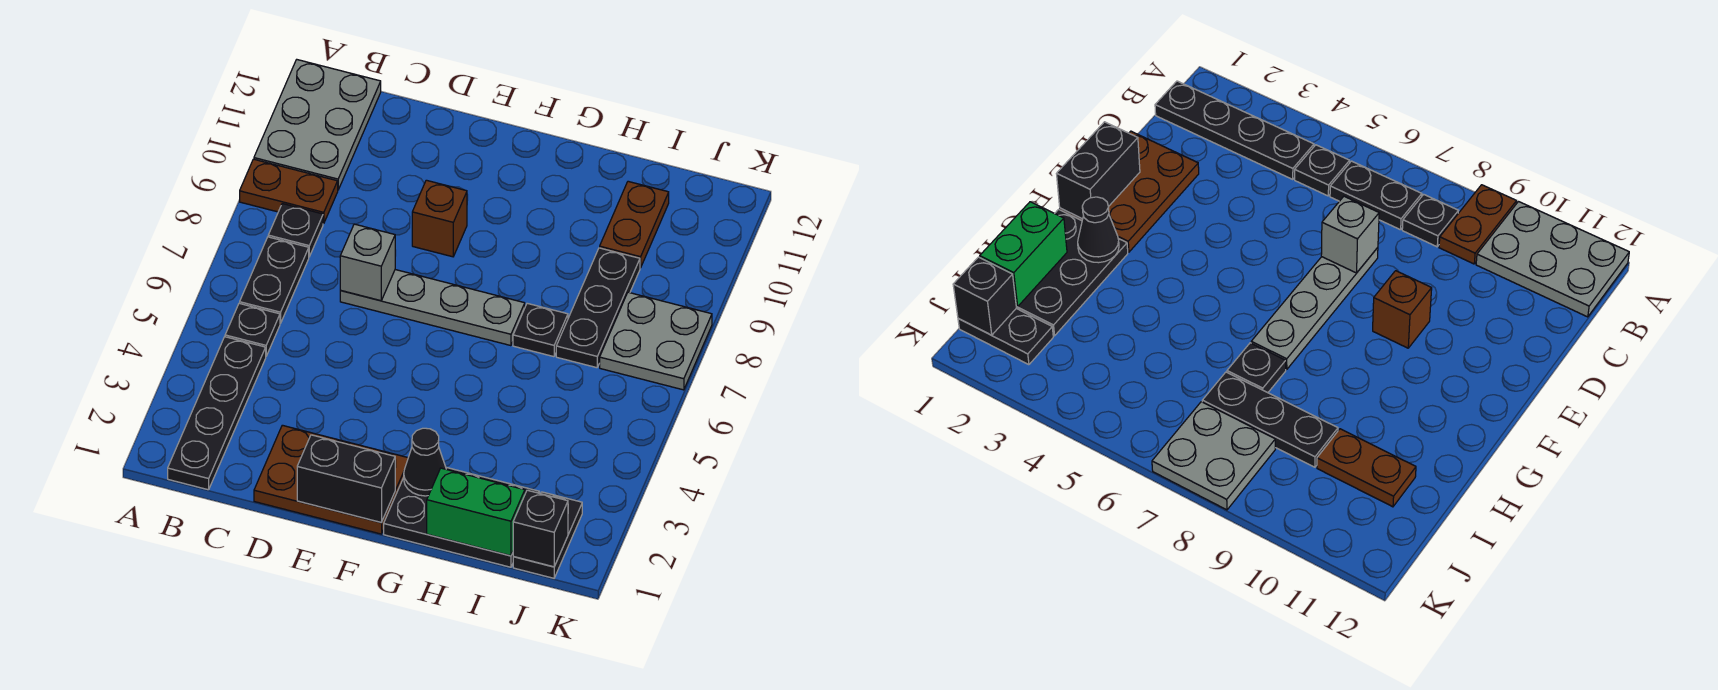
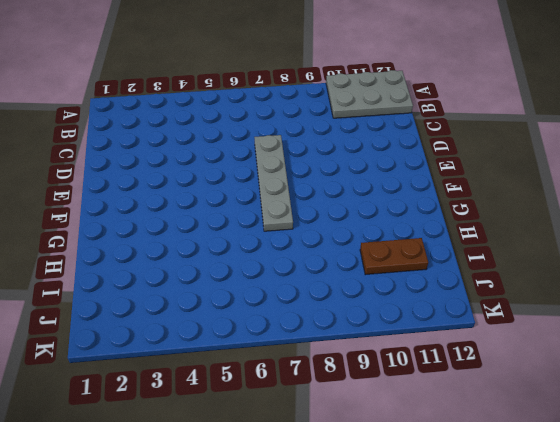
none -> brown plate A9:B9 level 1
none -> black plate B1:B4 level 1
none -> black plate B5 level 1

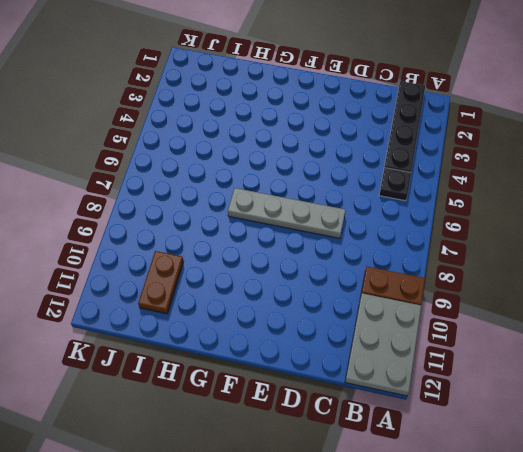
none -> black plate B6:B7 level 1
none -> black plate B8 level 1
none -> brown plate D1:F2 level 1

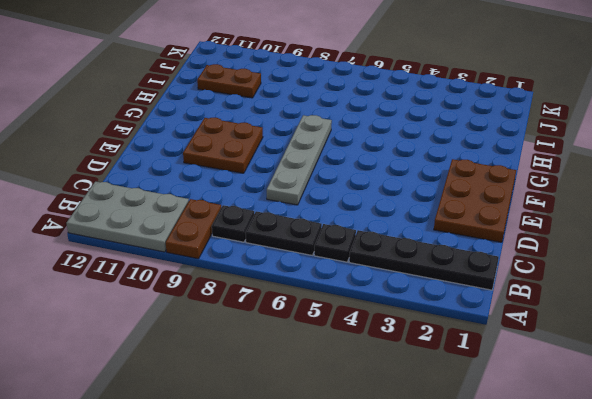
brown plate E9:F10 level 1 -> brown brick E9 level 1
none -> black plate G1:I2 level 1
none -> black plate H7 level 1
none -> black plate I7:I9 level 1

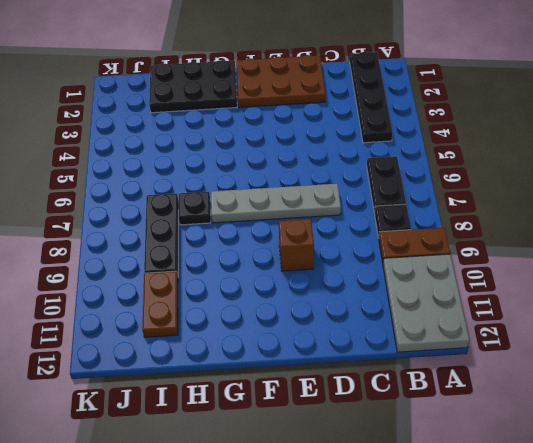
none -> black plate B5 level 1
none -> black plate J1:J2 level 1
none -> grey plate J7:K8 level 1

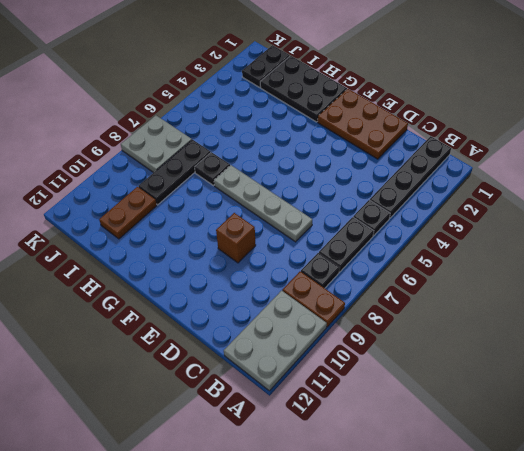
none -> grey brick D7 level 2
none -> black brick E1:F1 level 2
none -> black cone G2 level 2

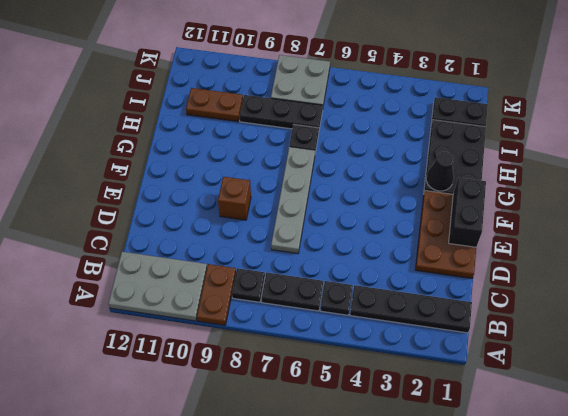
none -> grey brick D7 level 2
none -> green brick H1:I1 level 2
none -> black brick J1 level 2

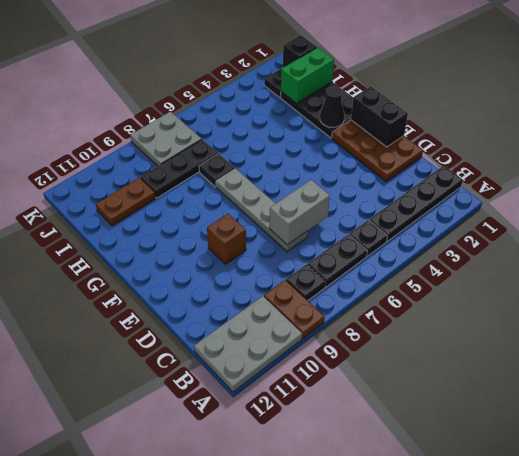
grey brick D6:D7 level 2 -> grey brick D7 level 2
green brick I1:I2 level 2 -> green brick H1:I1 level 2

